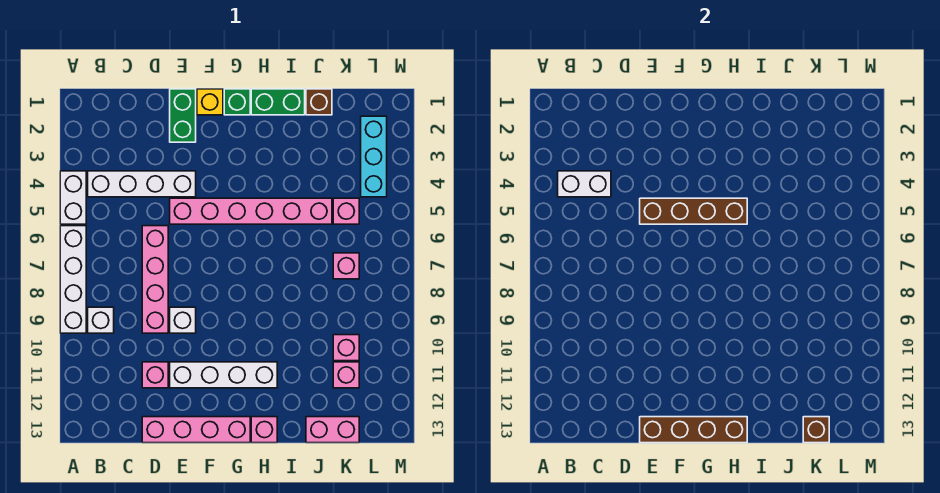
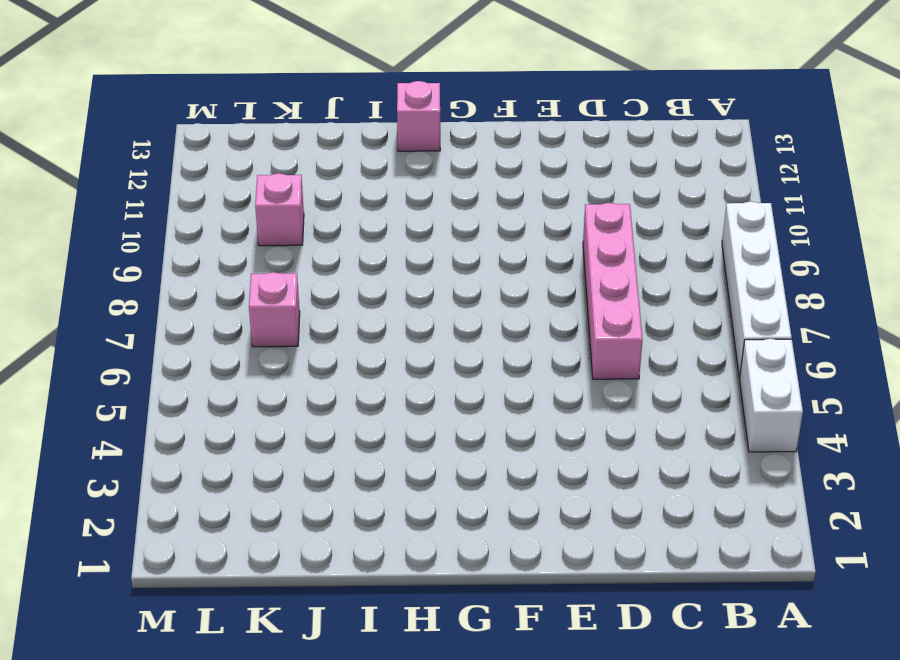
none -> white brick B4:E4 level 1
none -> white brick B9 level 1
none -> pink brick D11 level 1

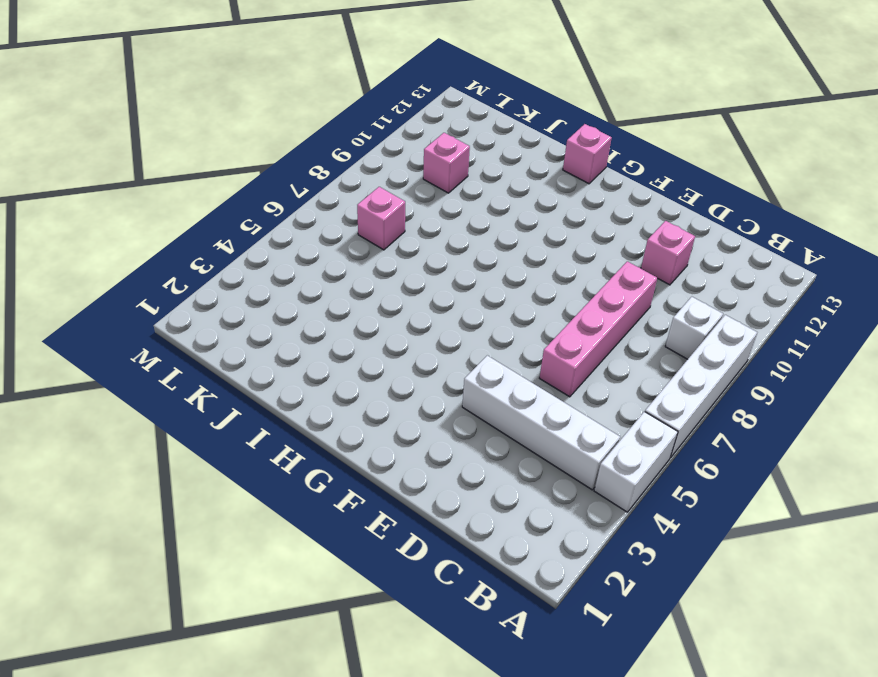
none -> pink brick D13:G13 level 1
none -> green brick E1:E2 level 1
none -> pink brick E5:J5 level 1

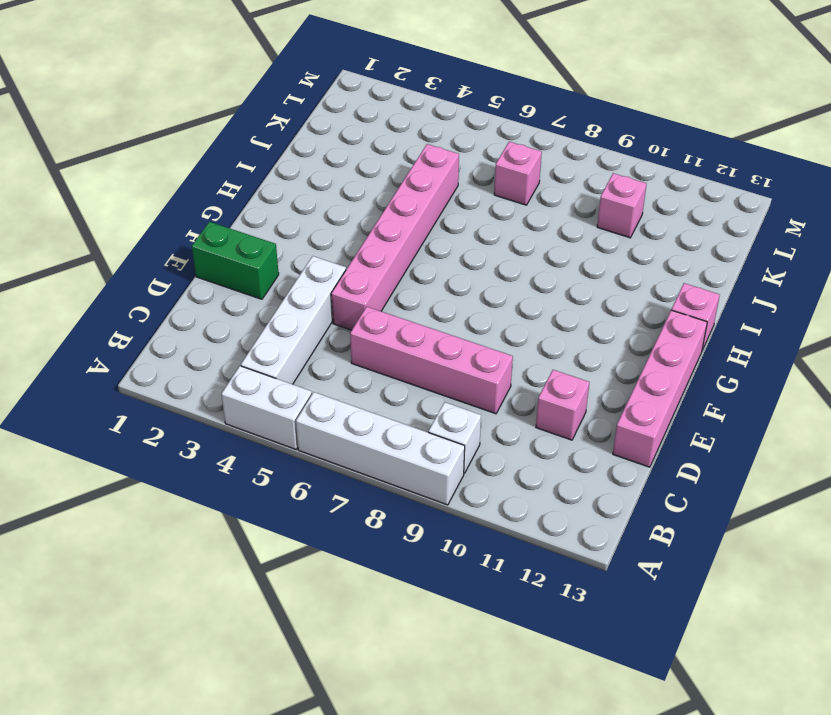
none -> white brick E9 level 1
none -> white brick E11:H11 level 1
none -> yellow brick F1 level 1

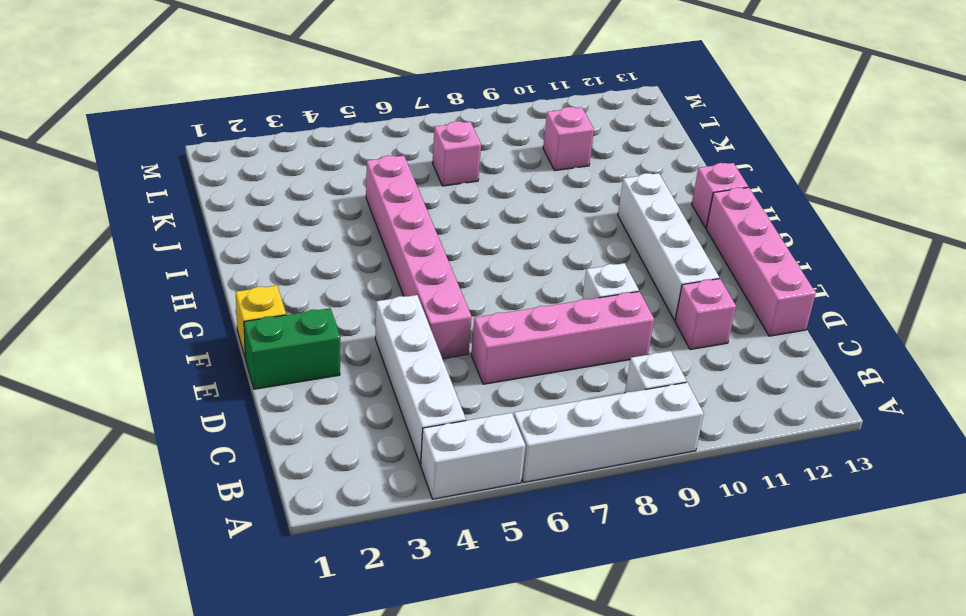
none -> green brick G1 level 1
none -> green brick H1:I1 level 1
none -> brown brick J1 level 1

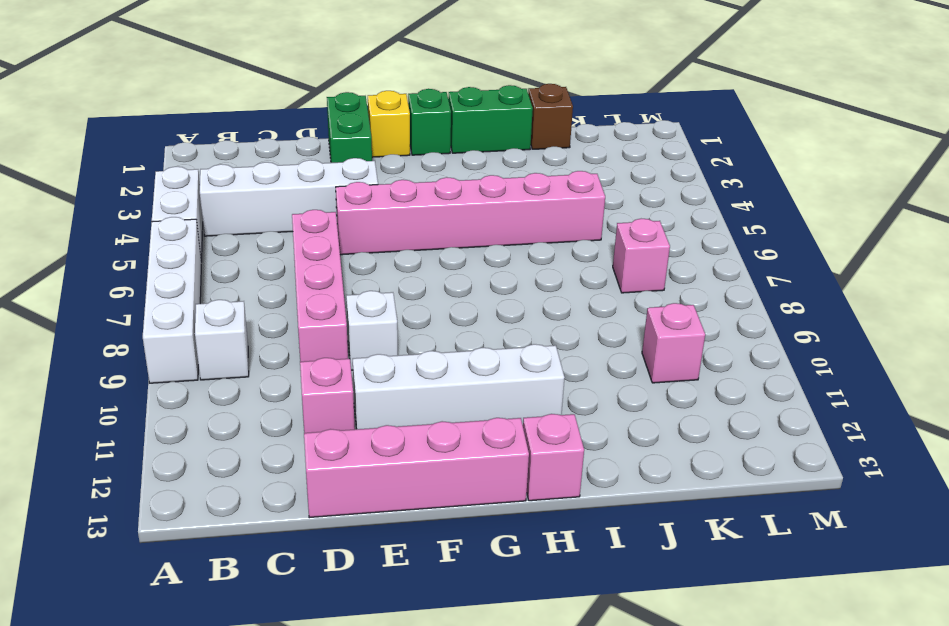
none -> pink brick J13:K13 level 1
none -> pink brick K5 level 1
none -> pink brick K11 level 1

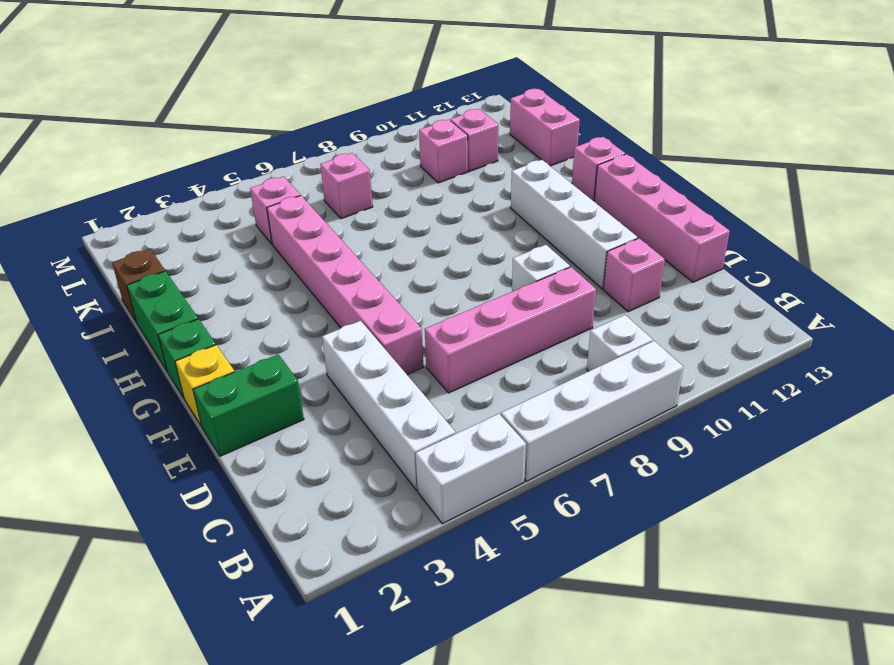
none -> cyan brick L2:L4 level 1
none -> white brick B4:C4 level 2
none -> brown brick E5:H5 level 2

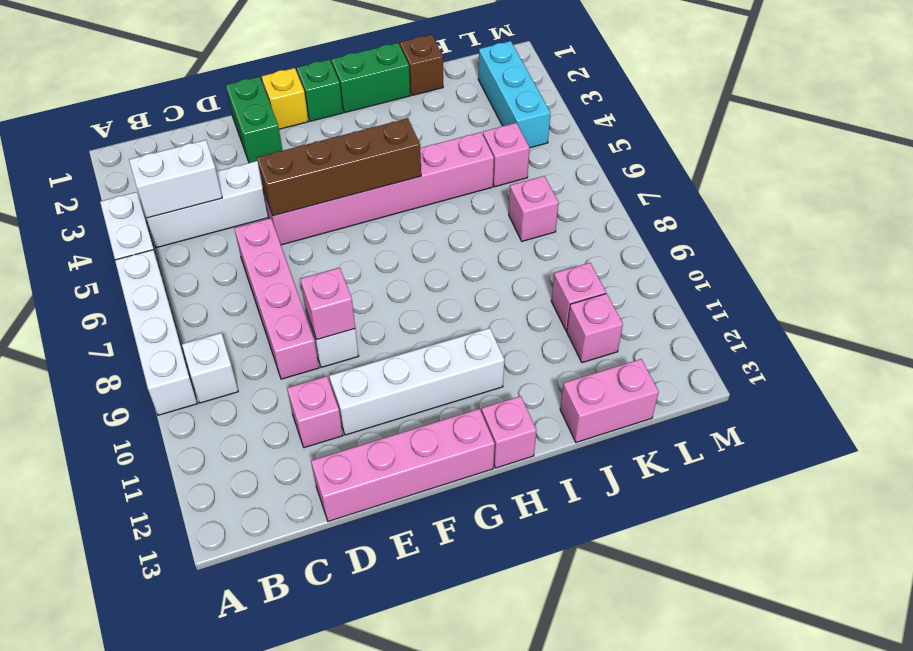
pink brick E9 level 2 -> none
none -> brown brick E13:H13 level 2
none -> brown brick K13 level 2

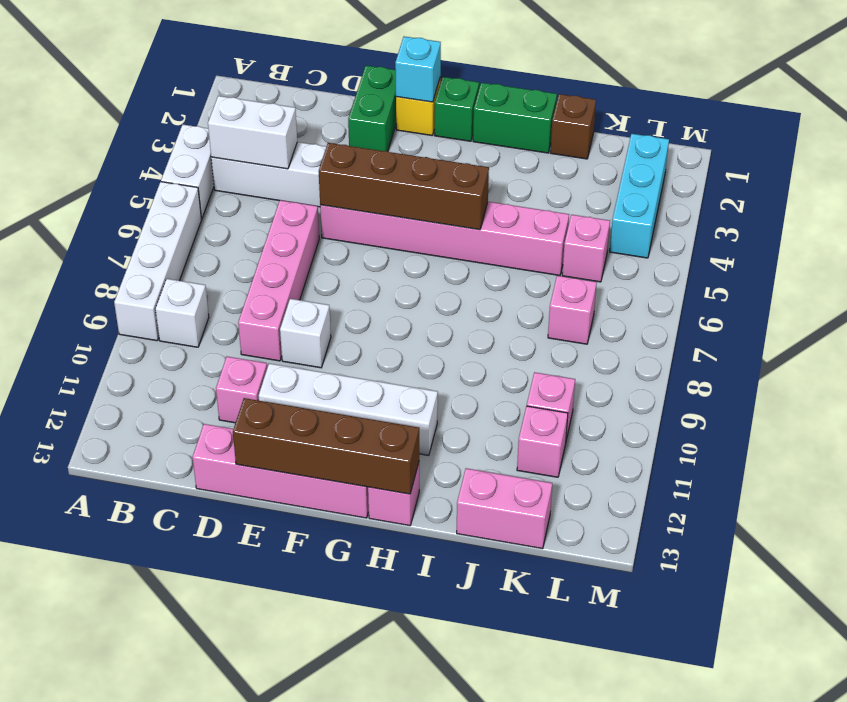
cyan brick F1 level 2 -> none
none -> brown brick K13 level 2

